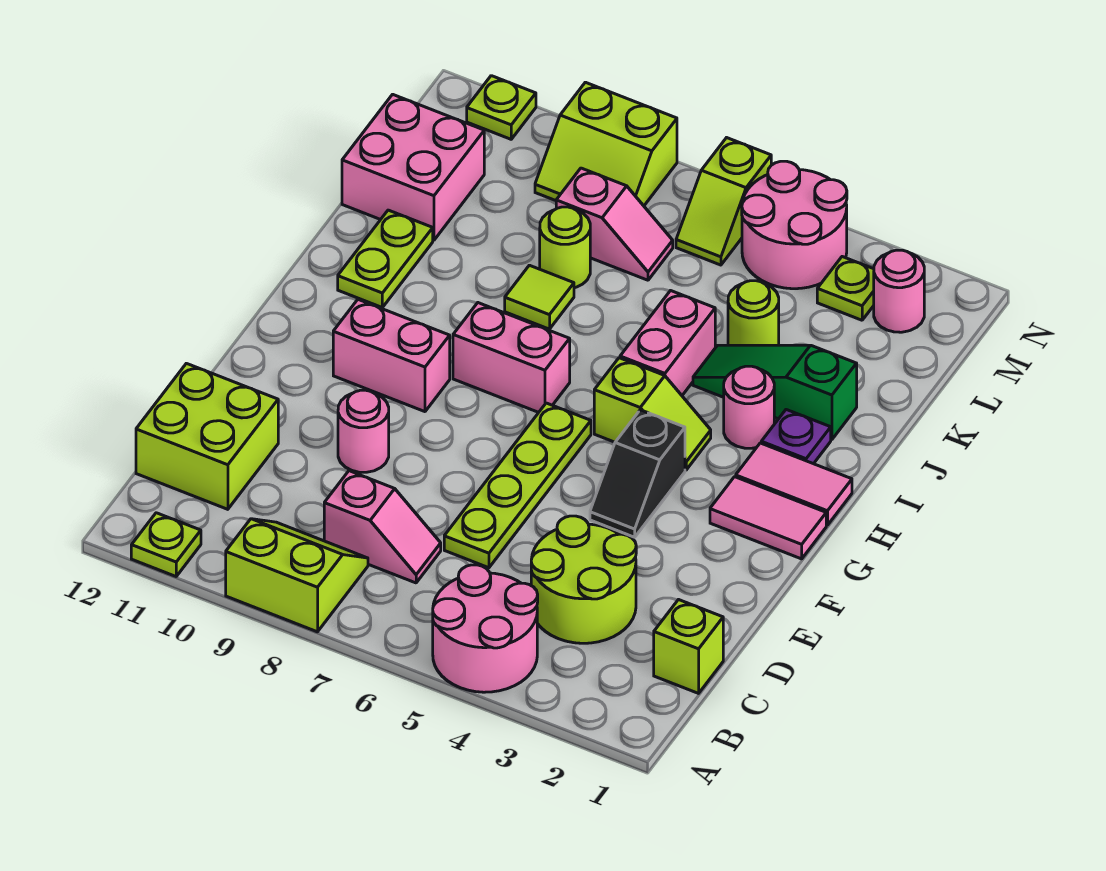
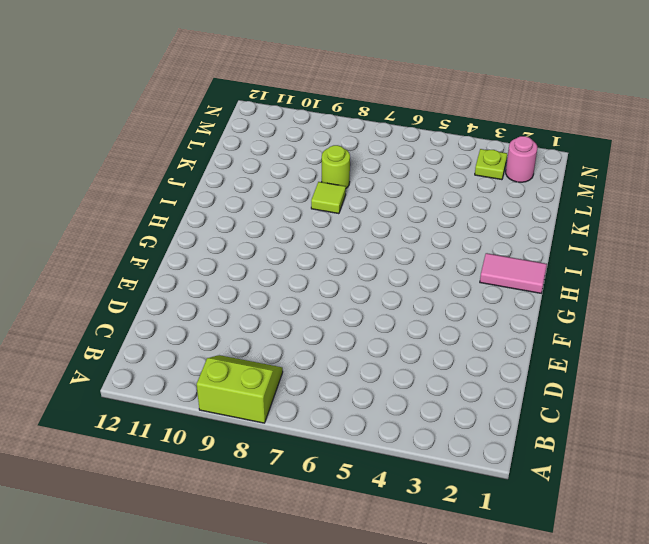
none -> pink round brick A4:B5 level 1
none -> lime plate A11 level 1
none -> lime brick C1 level 1
none -> lime round brick C3:D4 level 1

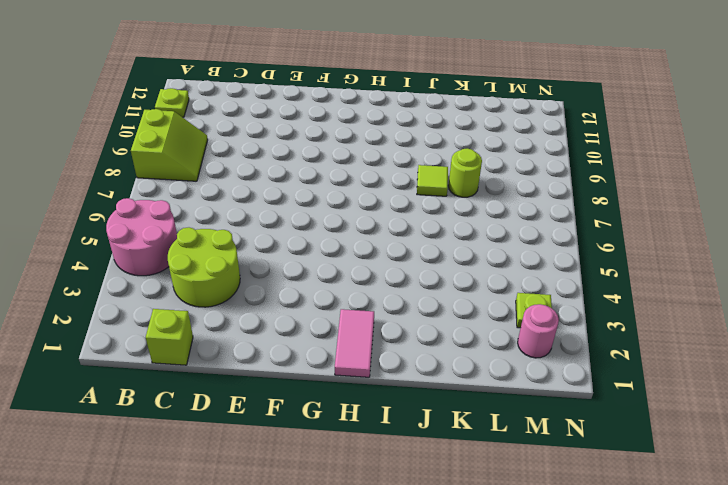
none -> pink slope C7:C8 level 1 top 8
none -> lime brick C11:D12 level 1
none -> lime plate D6:G6 level 1
none -> pink round brick E9 level 1

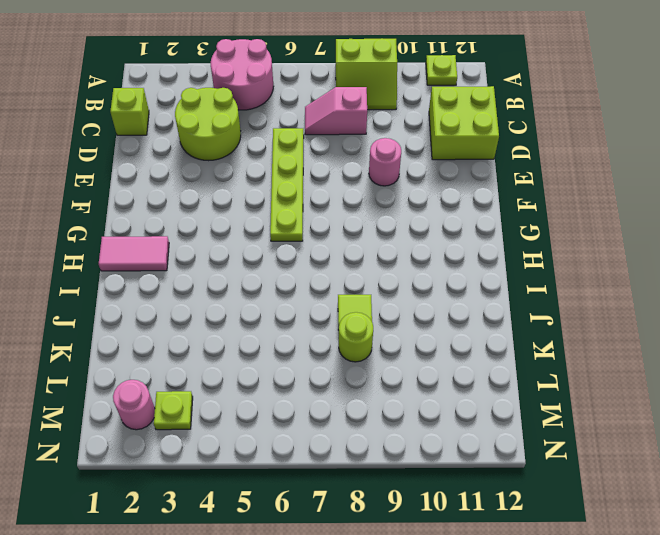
none -> black slope F4:G4 level 1 top G
none -> pink tile G1:G2 level 1
none -> pink brick G9:G10 level 1
none -> lime slope H4:H5 level 1 top 5

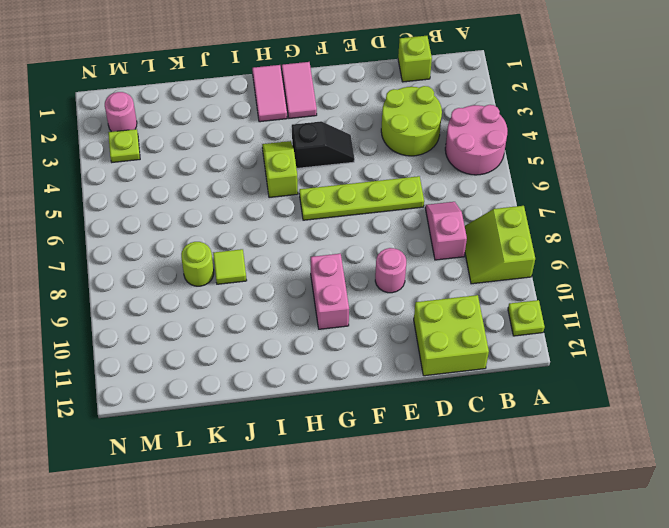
none -> pink brick H7:H8 level 1
none -> purple plate I2 level 1
none -> pink round brick I3 level 1
none -> pink brick I5:J5 level 1

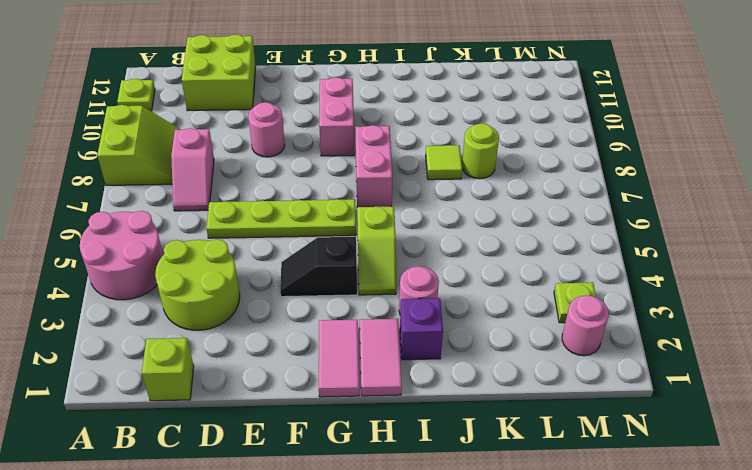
purple brick I2 level 1 -> purple plate I2 level 1
none -> pink brick I5:J5 level 1
none -> lime plate I11:J11 level 1
none -> green slope J2:J4 level 1 top 2
none -> lime round brick K4 level 1

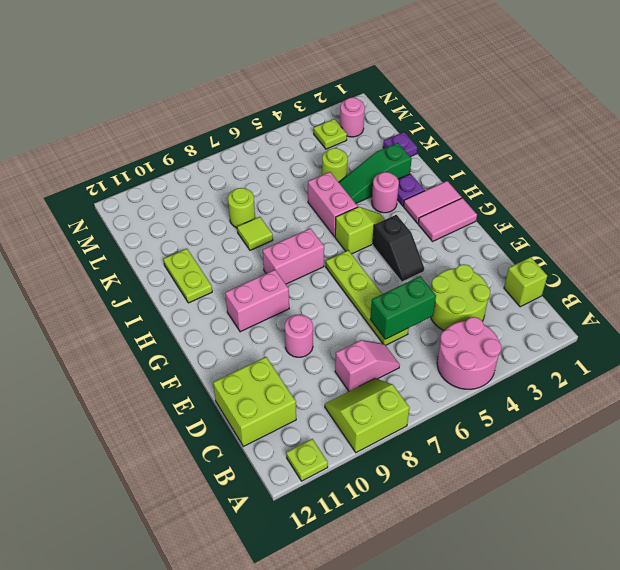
green brick D5:D6 level 2 -> none
purple plate K1 level 1 -> none
none -> pink brick K11:L12 level 1
none -> pink slope L7:L8 level 1 top 8
none -> pink round brick M4:N5 level 1
none -> lime slope M6:N6 level 1 top N

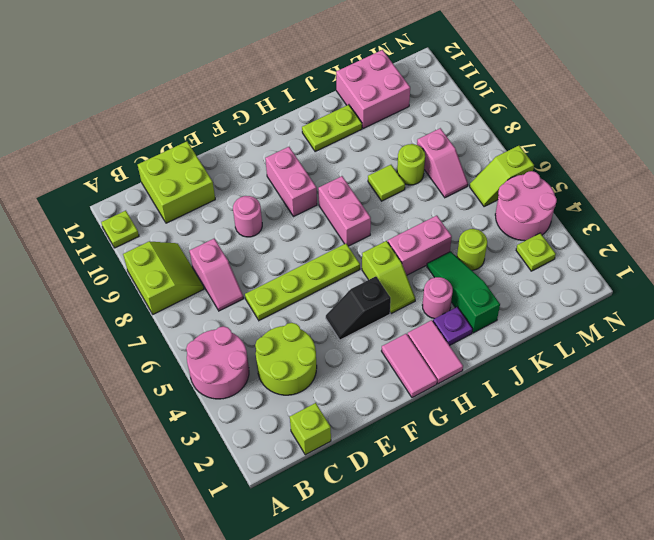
none -> pink round brick M2 level 1
none -> lime slope M8:N9 level 1 top N
none -> lime plate N11 level 1

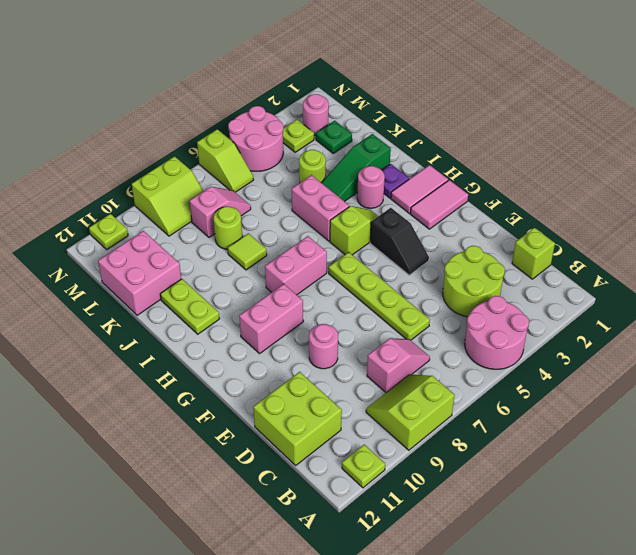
green plate L2 level 1 -> none

